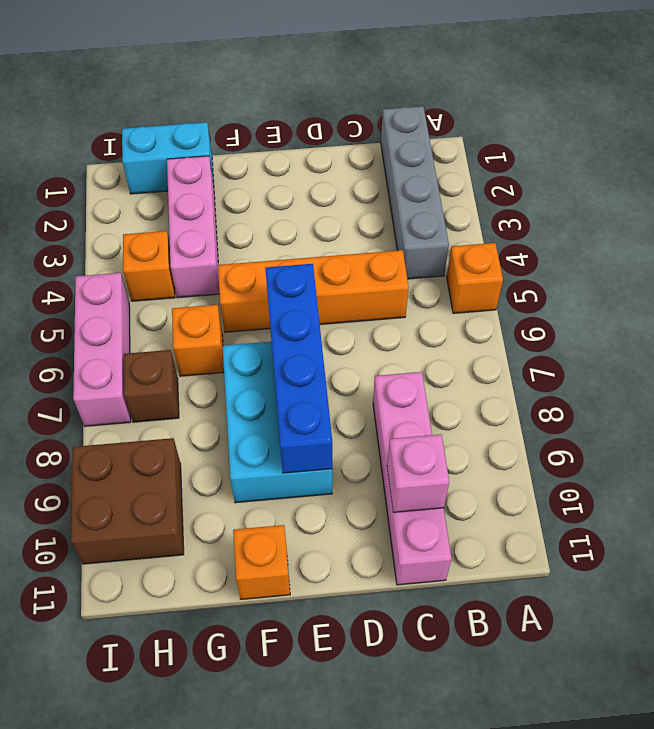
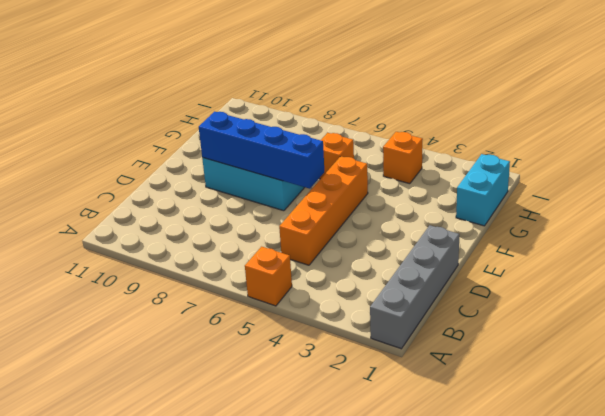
grey brick A1:D1 level 1 -> grey brick B1:B4 level 1
none -> pink brick C8:C11 level 1
none -> orange brick F11 level 1
none -> pink brick G2:G4 level 1

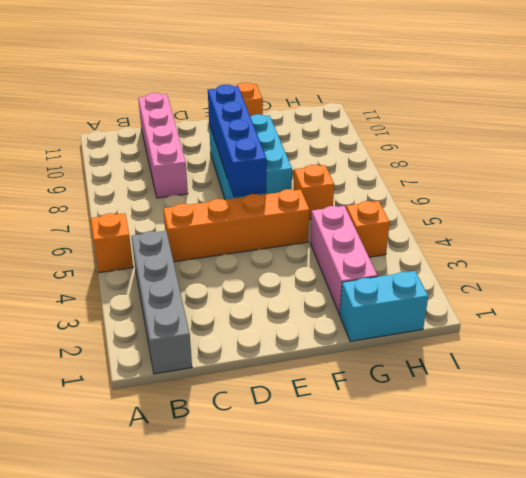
none -> brown brick H7 level 1
none -> brown brick H9:I10 level 1
none -> pink brick I5:I7 level 1

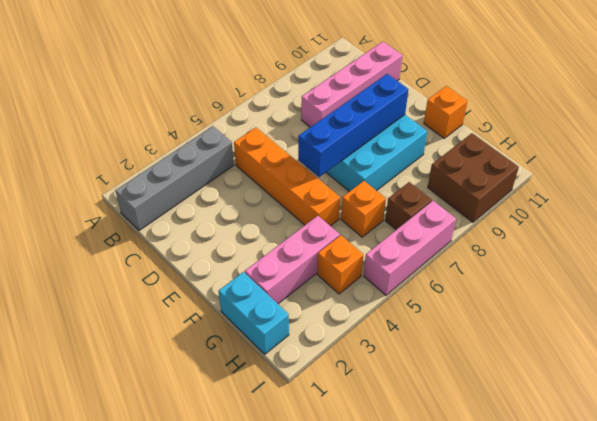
none -> orange brick A5 level 1
none -> pink brick C10 level 2

